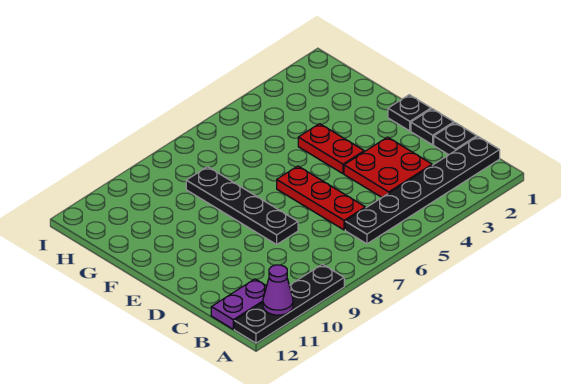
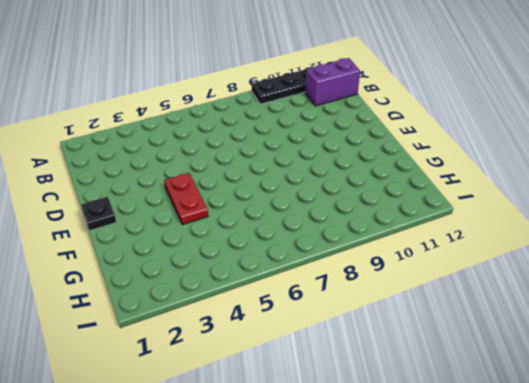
purple brick B11:B12 level 1 -> purple plate B11:B12 level 1
none -> black plate B1:B6 level 1
none -> black plate C1 level 1

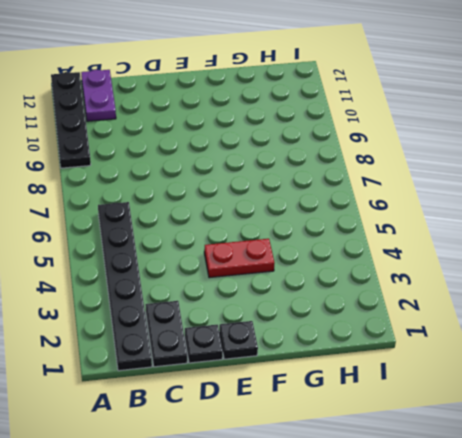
black plate C1:C2 level 1 -> black plate C1 level 1
none -> red plate C3:D4 level 1
none -> red plate C6:E6 level 1

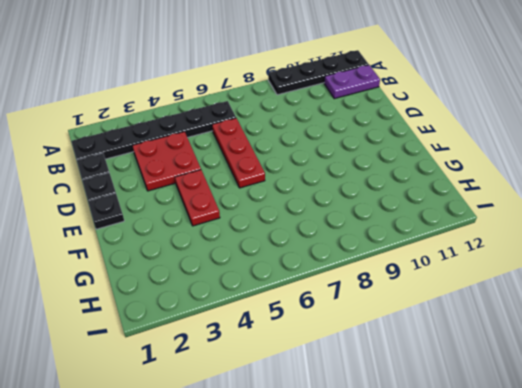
none -> black plate D8:G8 level 1
none -> purple cone A11 level 2

